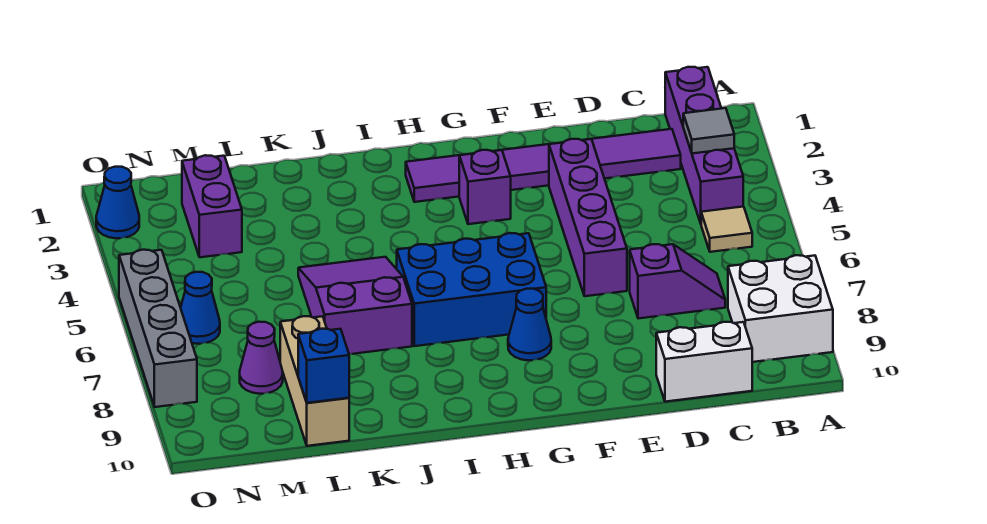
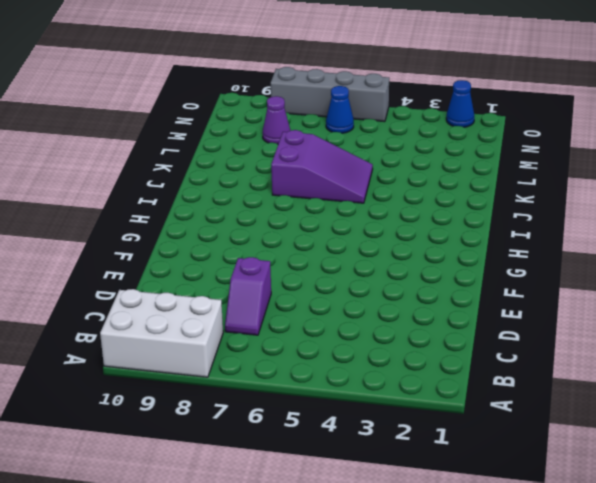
white brick A8:B10 level 1 -> white brick A8:B9 level 1
none -> purple brick B1:B4 level 1
none -> tan tile B5 level 1
none -> purple tile C2:H2 level 1

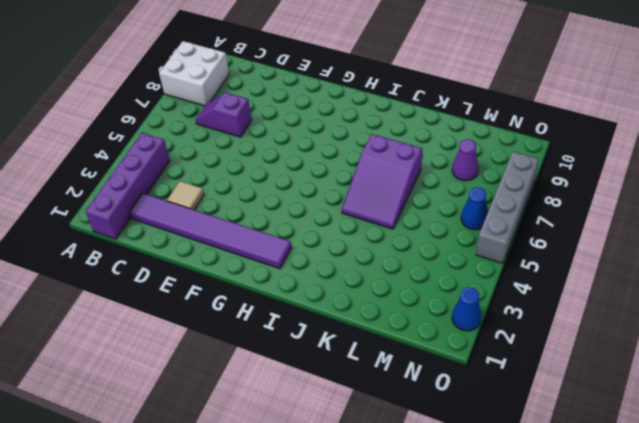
tan tile D3 level 1 -> tan tile B5 level 1
none -> white brick C10:D10 level 1
none -> purple brick E3:E6 level 1
none -> purple brick G3 level 1

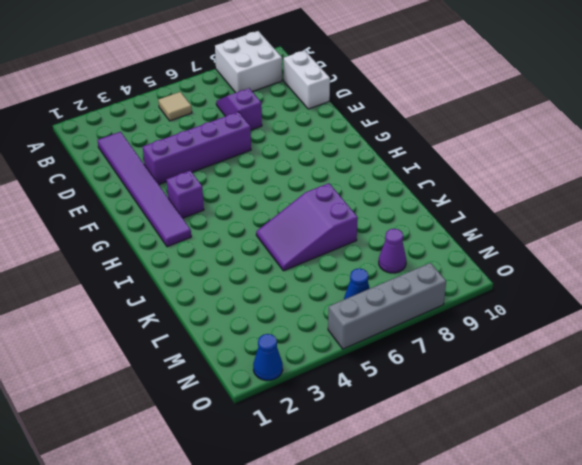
none -> purple brick B1:B4 level 1
none -> blue brick G6:I7 level 1
none -> blue cone G8 level 1

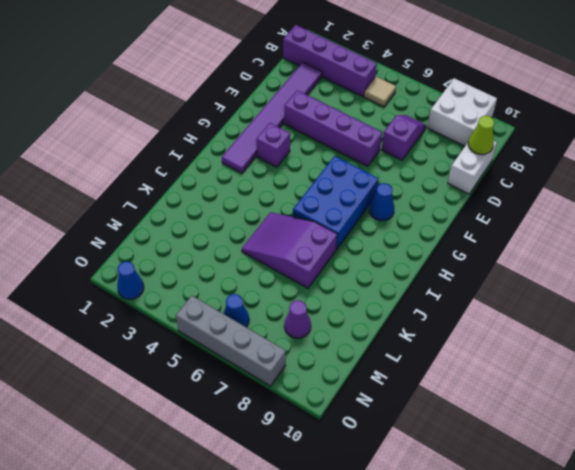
lime cone C10 level 2 -> none
none -> tan brick L8:L10 level 1
none -> purple brick M2:M3 level 1
none -> grey tile B3 level 2

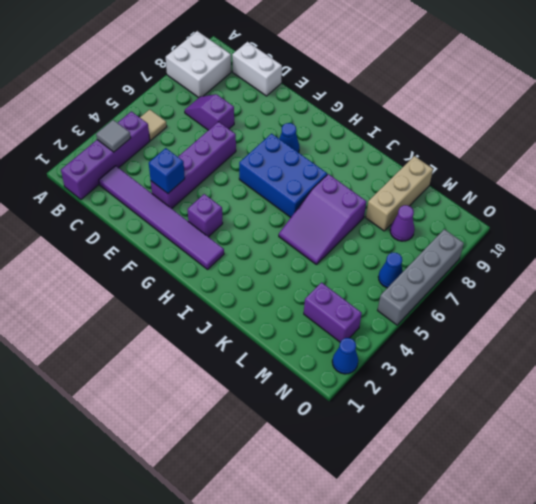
blue brick E3 level 2 -> blue brick L10 level 2
purple brick M3:N3 level 1 -> purple brick M2:M3 level 1

